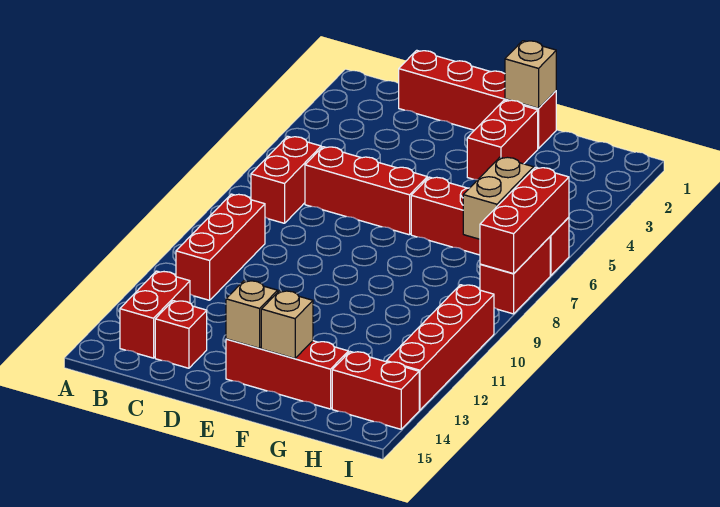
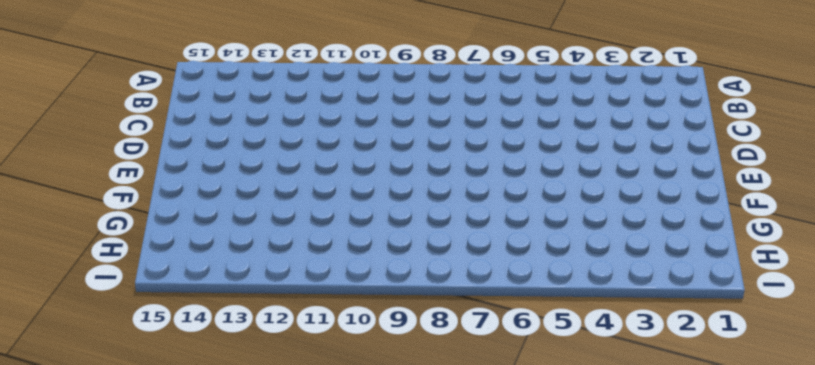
none -> red brick B6:B7 level 1
none -> red brick B9:B11 level 1
none -> red brick B13:B14 level 1

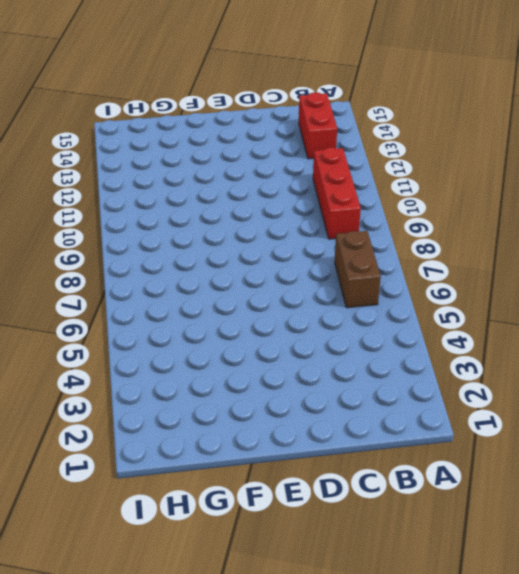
brown brick B6:B7 level 1 -> red brick B6:B7 level 1
none -> red brick C1:F1 level 1
none -> red brick C6:E6 level 1
none -> red brick C14 level 1

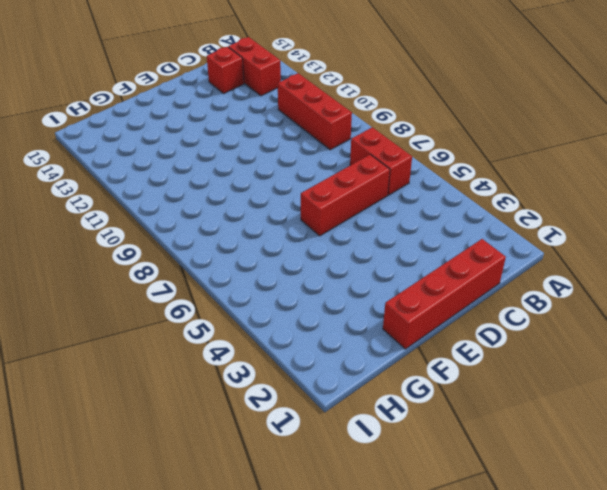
none -> red brick E14:G14 level 1
none -> red brick F2:F3 level 1
none -> red brick F6:I6 level 1

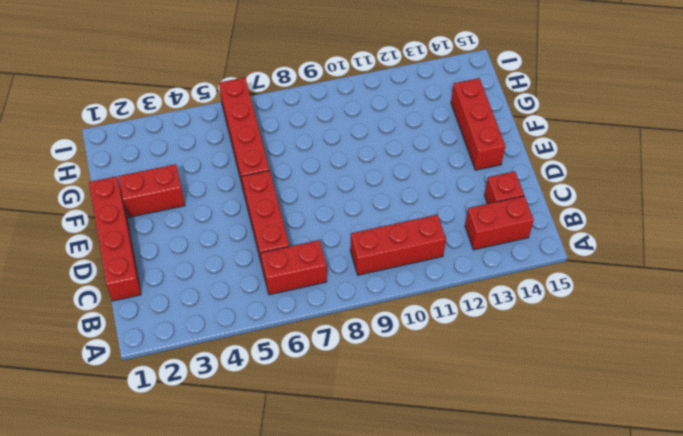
none -> red brick H14:I14 level 1
none -> red brick I7:I8 level 1
none -> red brick I10:I13 level 1

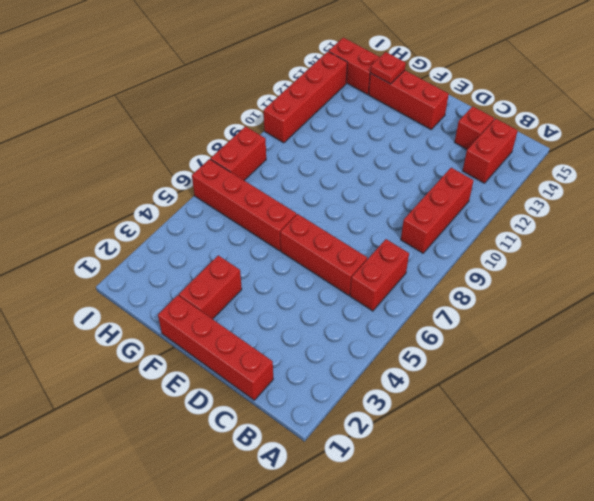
red plate G14 level 2 -> none
none -> tan brick E14 level 2
none -> tan brick F1 level 2
none -> tan brick F14 level 2

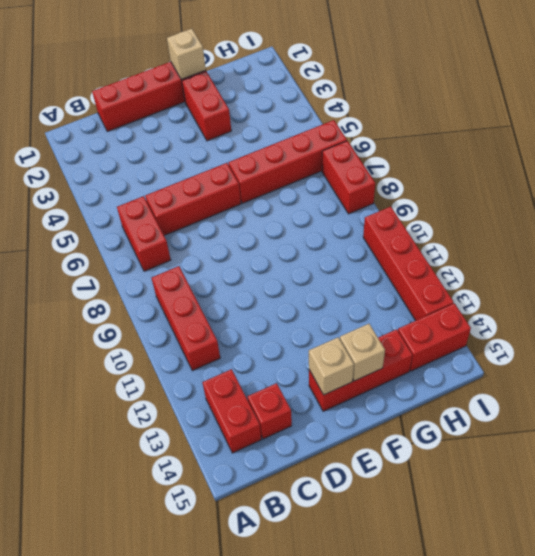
none -> tan brick H6:H7 level 2
none -> red brick I6:I8 level 2

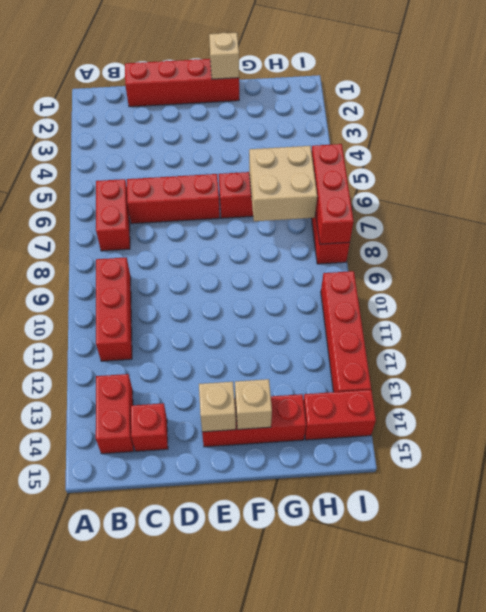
tan brick G6:H7 level 2 -> tan brick H6:H7 level 2
none -> red brick F2:F3 level 1

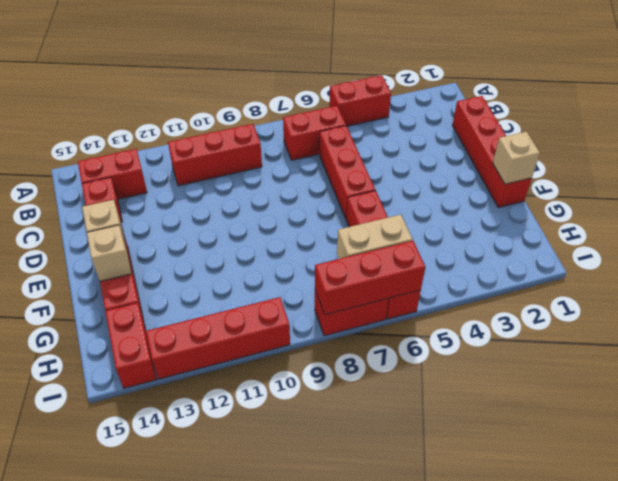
red brick A4:A5 level 1 -> red brick F2:F3 level 1

